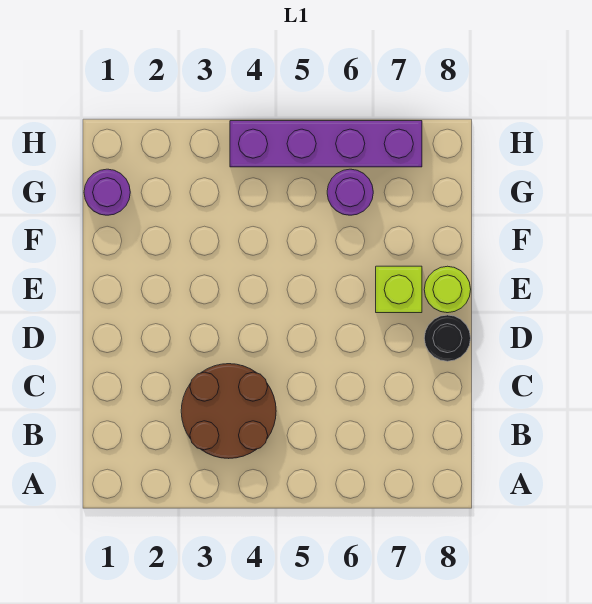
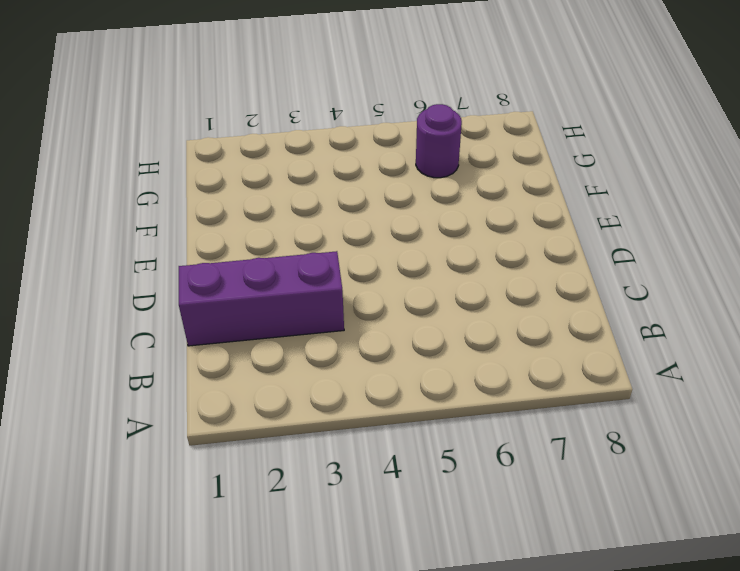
purple brick C1:C3 level 1 -> brown round brick B3:C4 level 1
none -> black round brick D8 level 1
none -> lime brick E7 level 1

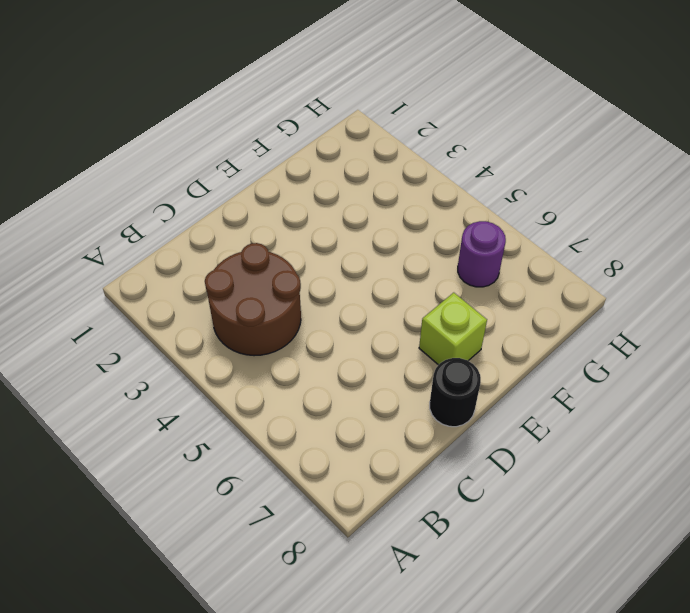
none -> lime round brick E8 level 1
none -> purple round brick G1 level 1

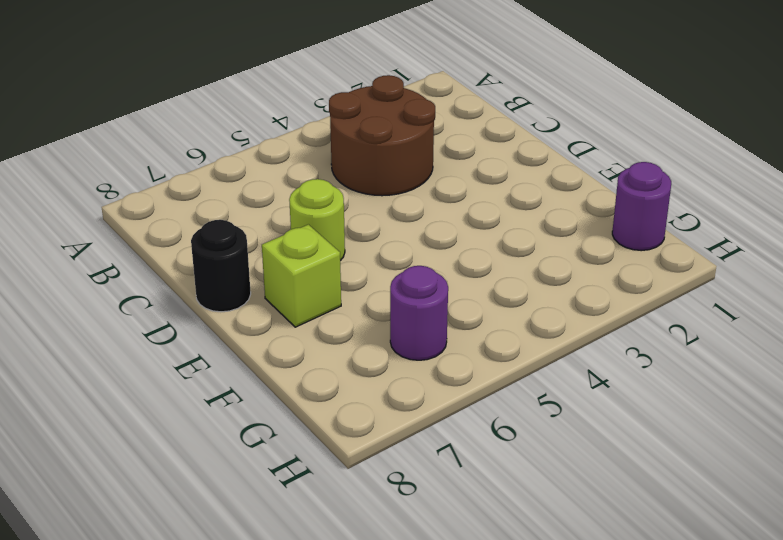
lime round brick D6 level 1 -> lime round brick E8 level 1
none -> purple brick H4:H7 level 1

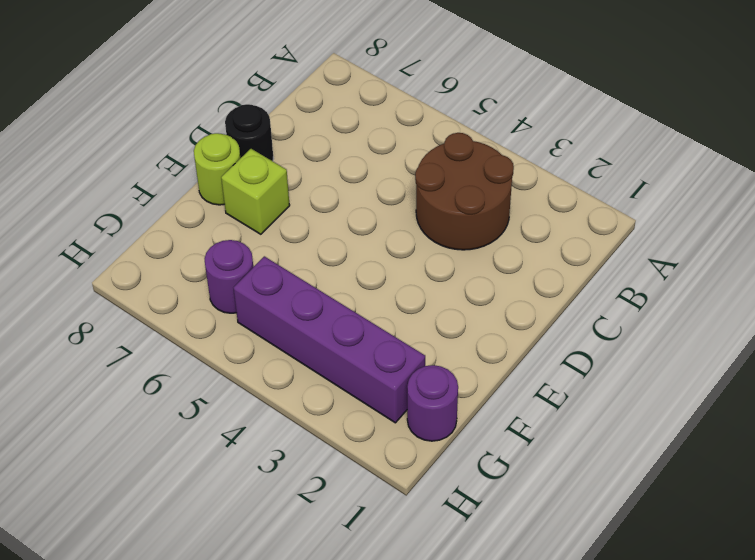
purple brick G2:G5 level 1 -> purple brick H4:H7 level 1

